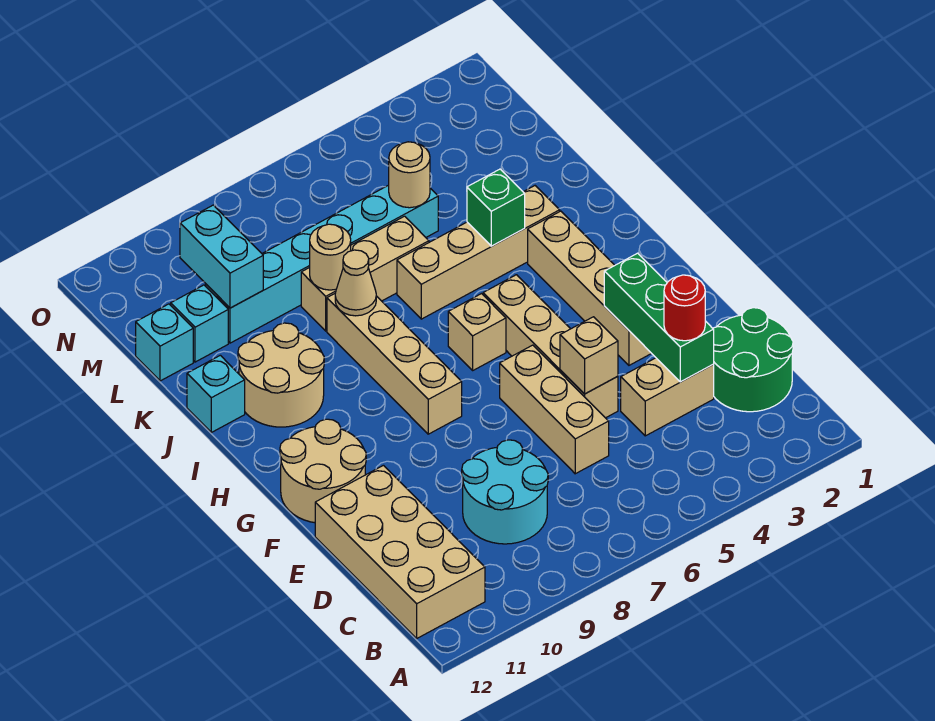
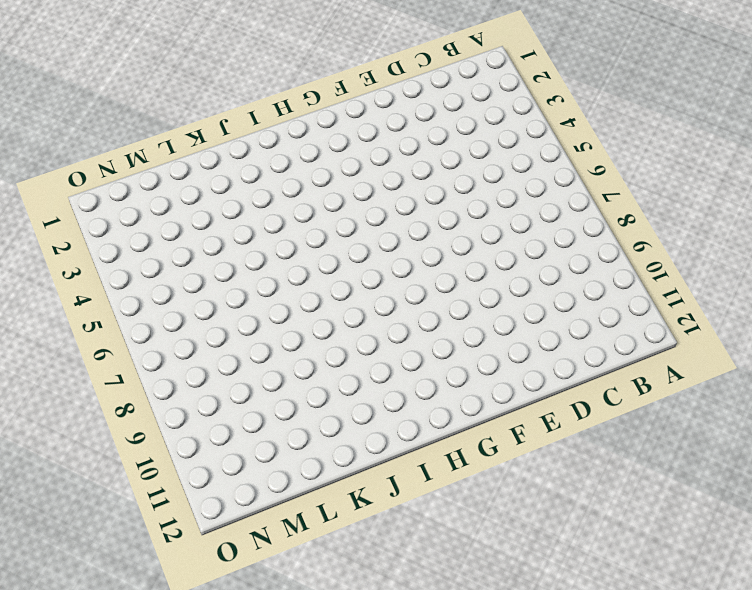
none -> tan brick B11:E12 level 1
none -> green round brick C1:D2 level 1
none -> cyan round brick C8:D9 level 1

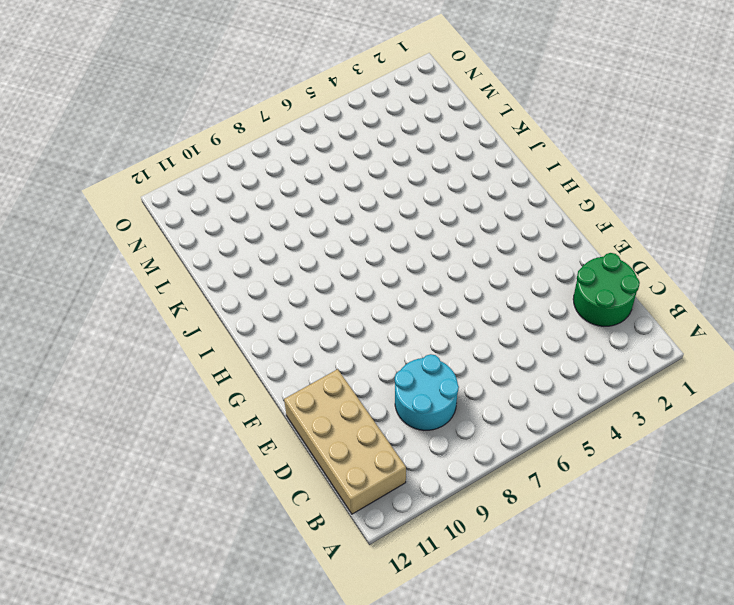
none -> tan brick D3:D4 level 1
none -> tan brick D6:F6 level 1
none -> tan brick E5:H5 level 1

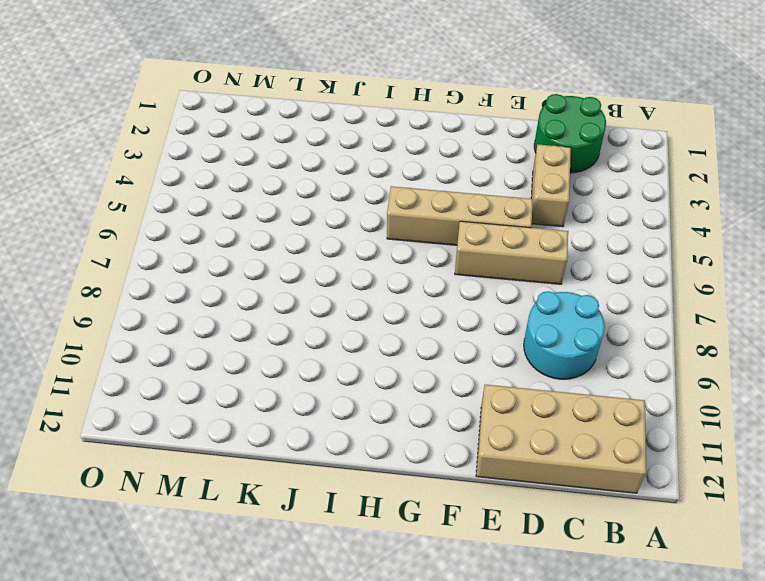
none -> tan brick F3:I3 level 1
none -> tan round brick F11:G12 level 1
none -> tan brick G8:J8 level 1

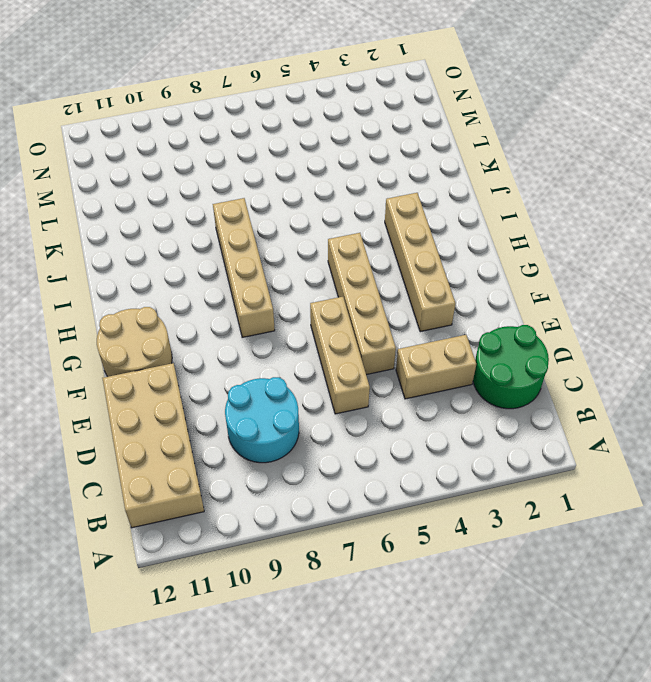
none -> tan brick H6 level 1
none -> tan round brick I10:J11 level 1
none -> tan brick J3:J6 level 1

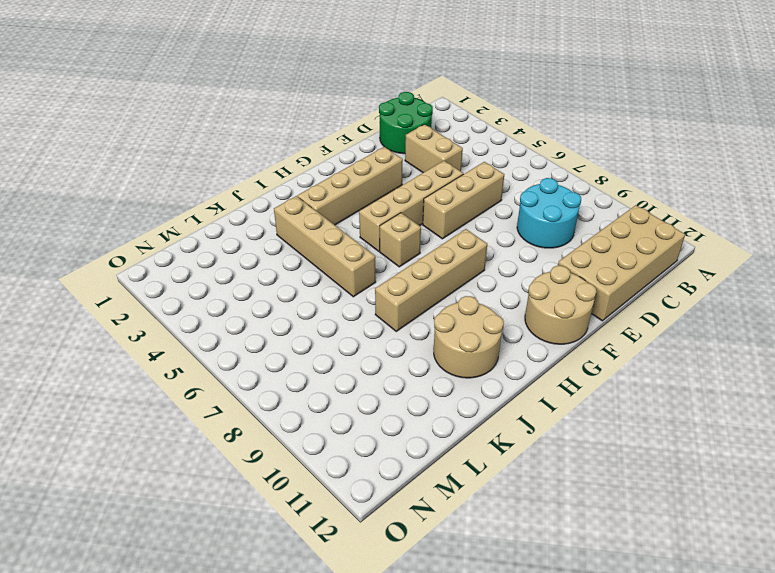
none -> cyan brick J12 level 1
none -> tan brick K6:K8 level 1
none -> cyan brick L5:L10 level 1

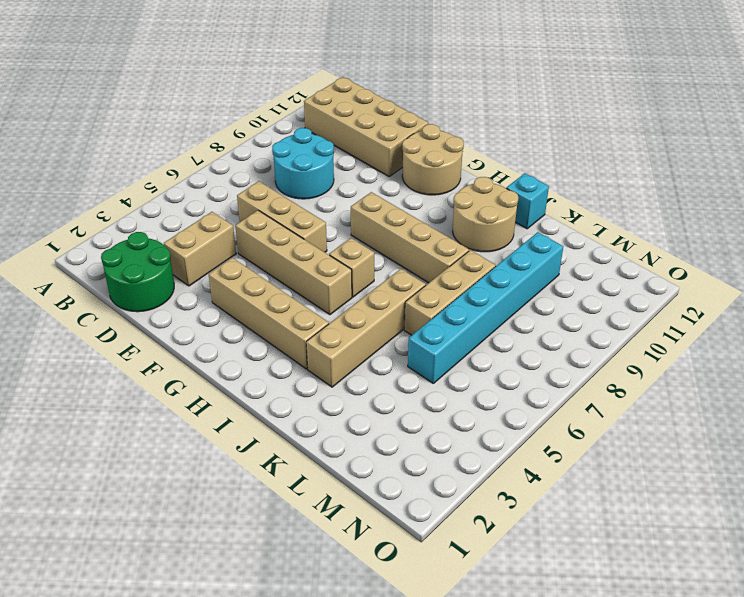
none -> cyan brick L11 level 1
none -> cyan brick L12 level 1
none -> green brick D3:F3 level 2

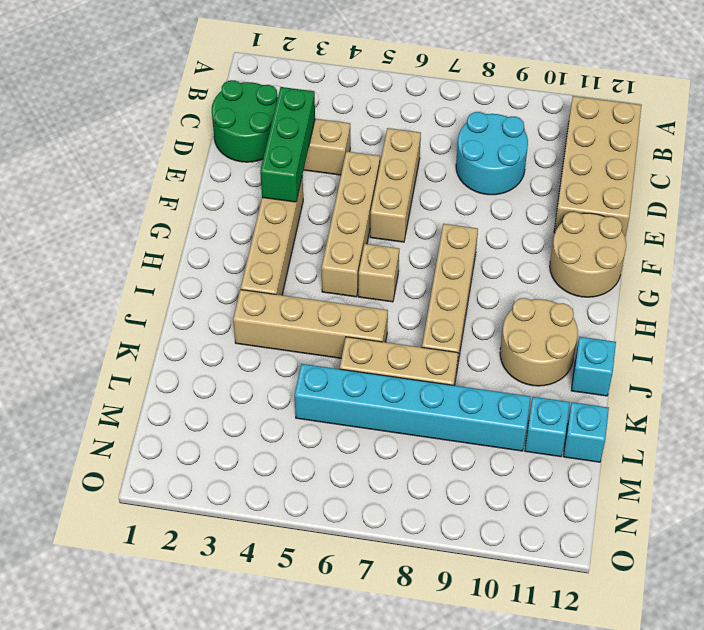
none -> tan brick E5 level 2
none -> green brick J4 level 2
none -> tan cone J8 level 2

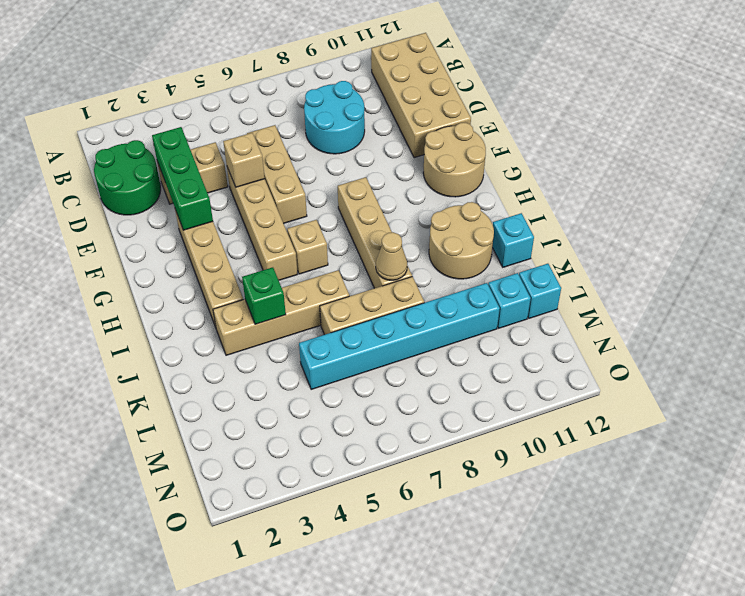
none -> tan round brick K8 level 2
none -> tan round brick L5 level 2
none -> cyan brick L10:M10 level 2

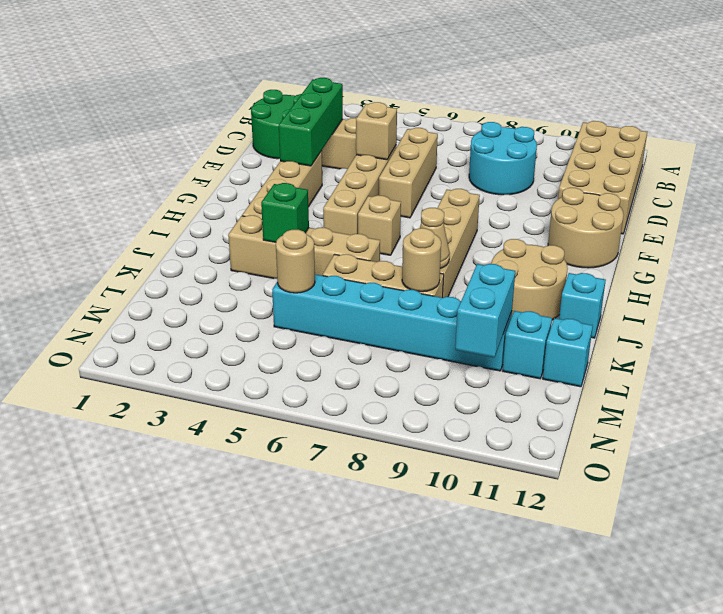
none -> red round brick D3 level 3

